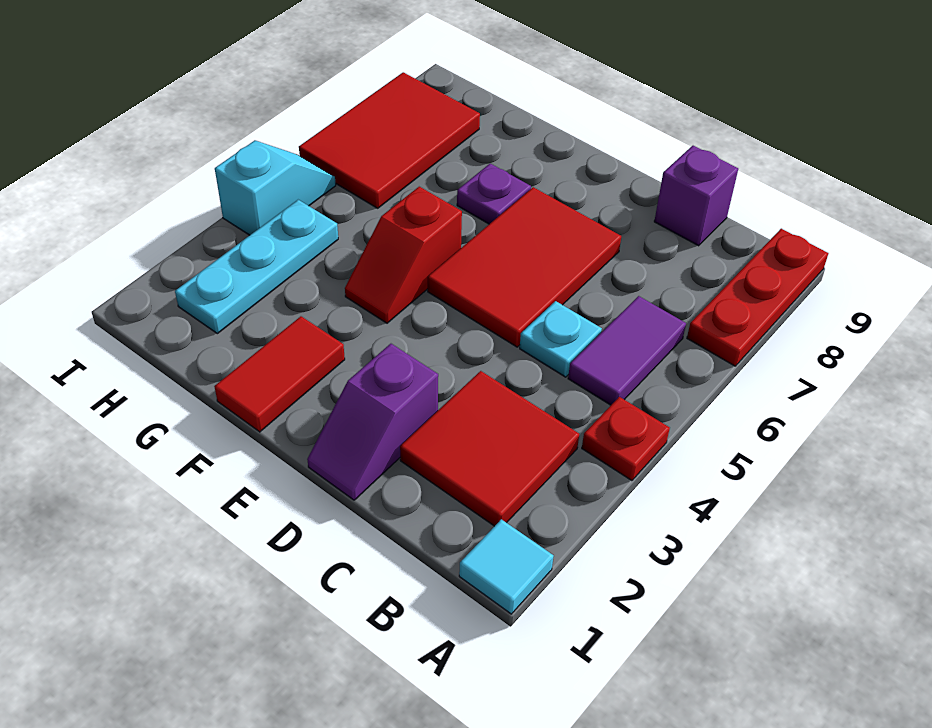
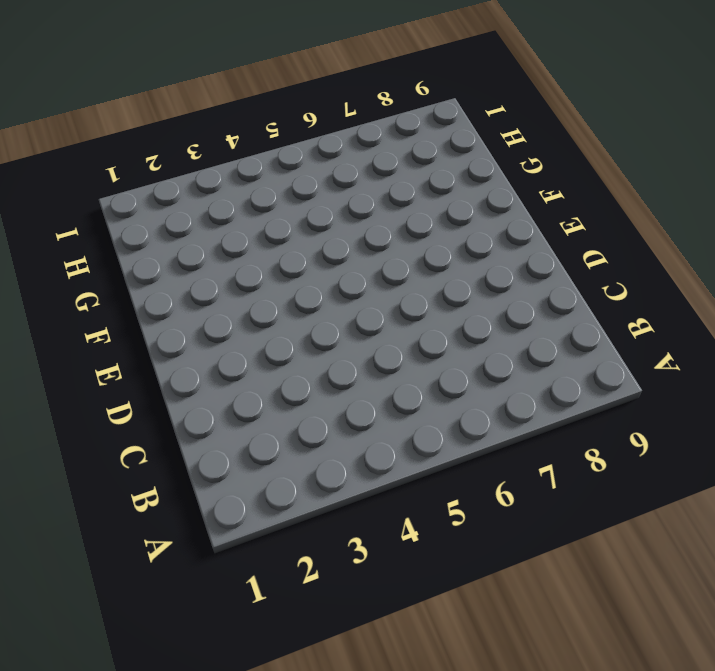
none -> cyan tile A1 level 1
none -> red plate A4 level 1
none -> red plate A7:A9 level 1

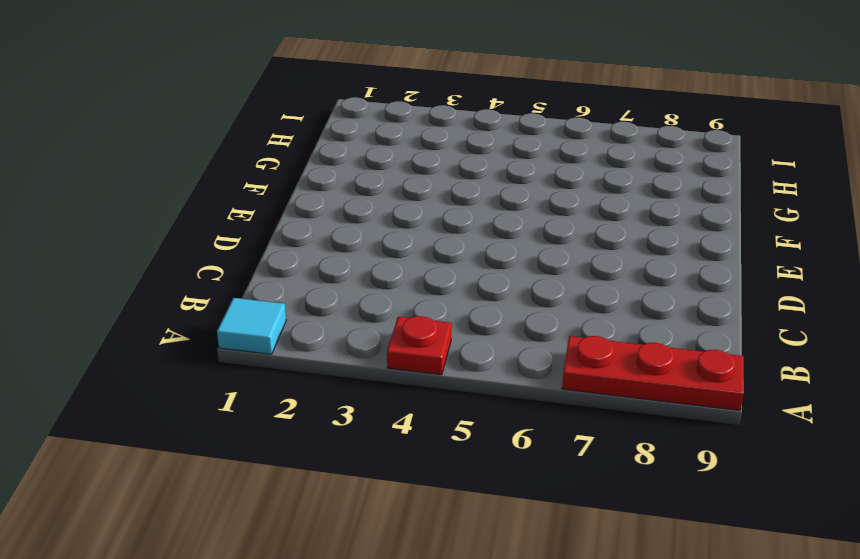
none -> red tile B2:C3 level 1
none -> purple tile B5:B6 level 1
none -> cyan plate C5 level 1

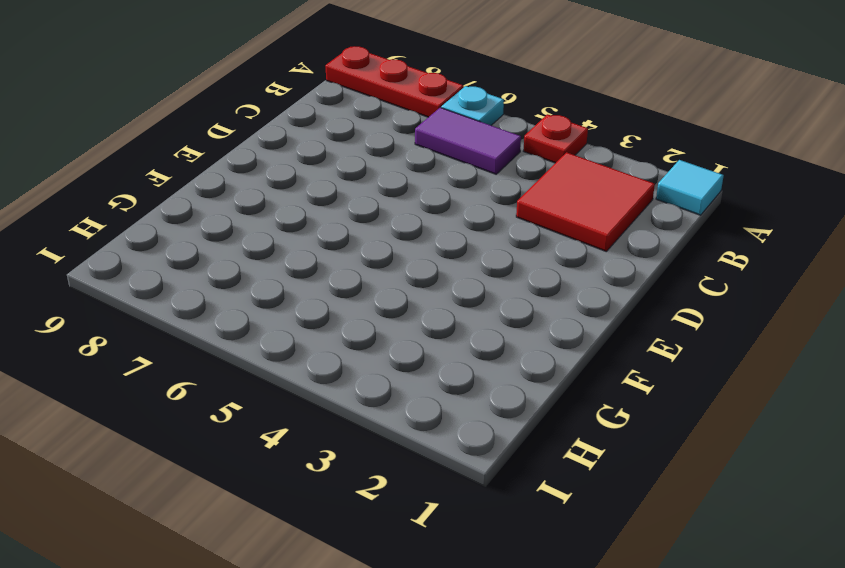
cyan plate A6 level 1 -> cyan plate C5 level 1
none -> purple brick C9 level 1
none -> purple slope D1:D2 level 1 top 2
none -> red tile D5:E7 level 1

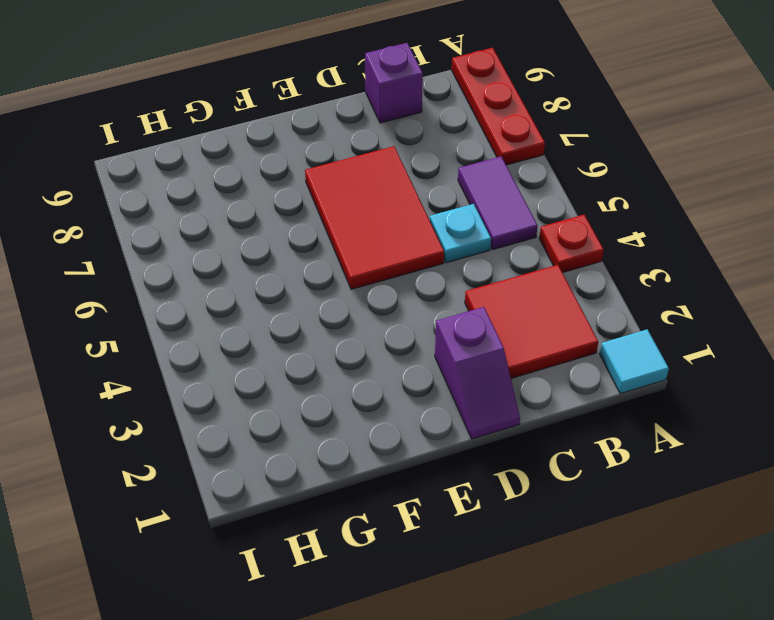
none -> red tile F1:F2 level 1
none -> red slope F4:F5 level 1 top 5
none -> purple plate F7 level 1

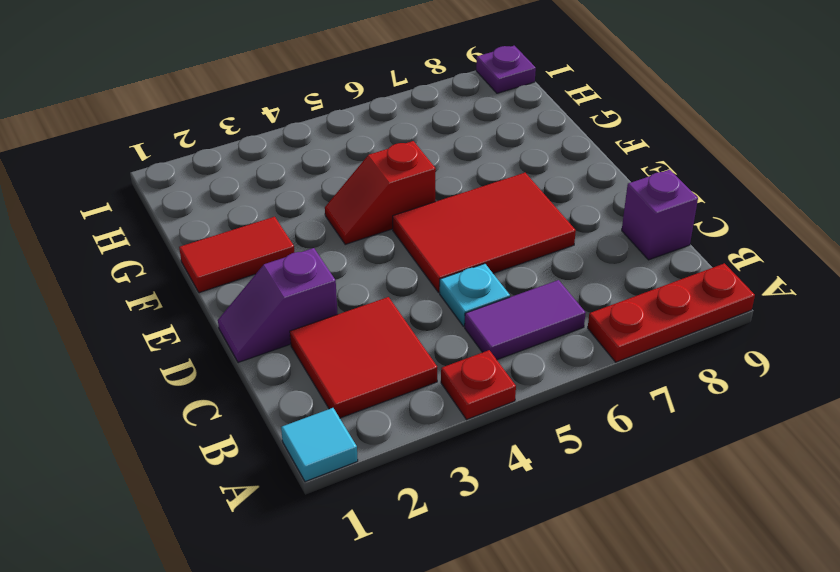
purple plate I9 level 1 -> purple plate F7 level 1
none -> cyan plate H2:H4 level 1
none -> red tile H6:I8 level 1
none -> cyan slope I4:I5 level 1 top 4

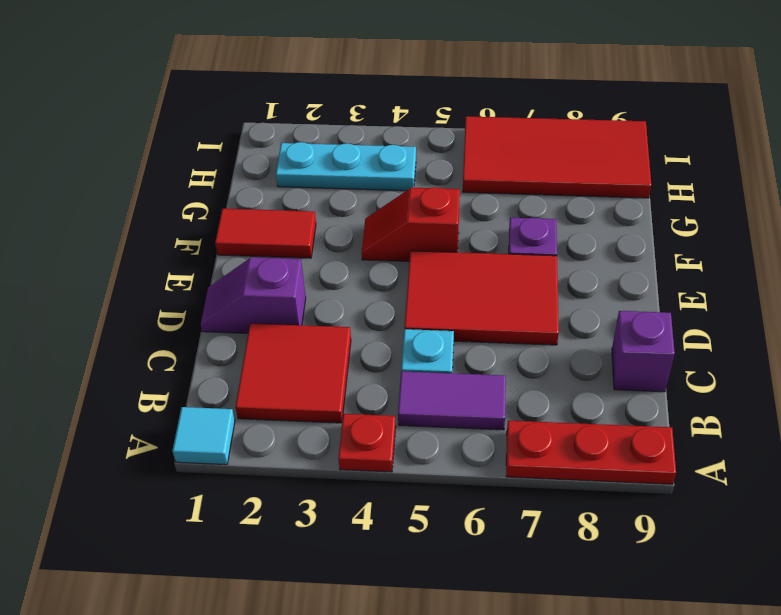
red tile H6:I9 level 1 -> red tile H6:I8 level 1
none -> cyan slope I4:I5 level 1 top 4

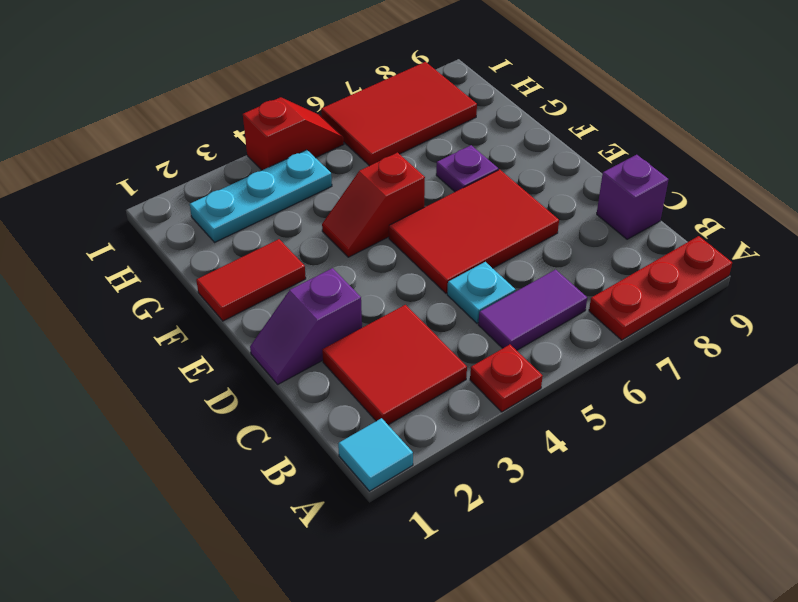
red slope I4:I5 level 1 top 4 -> cyan slope I4:I5 level 1 top 4

